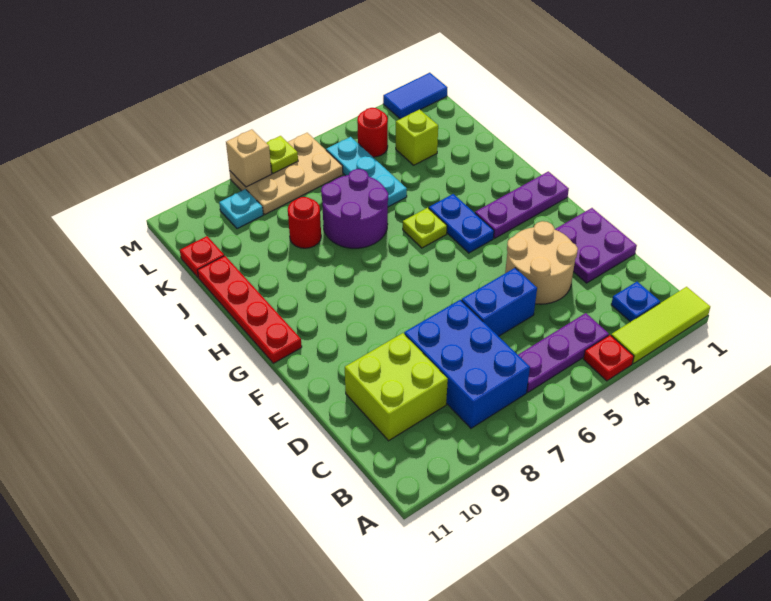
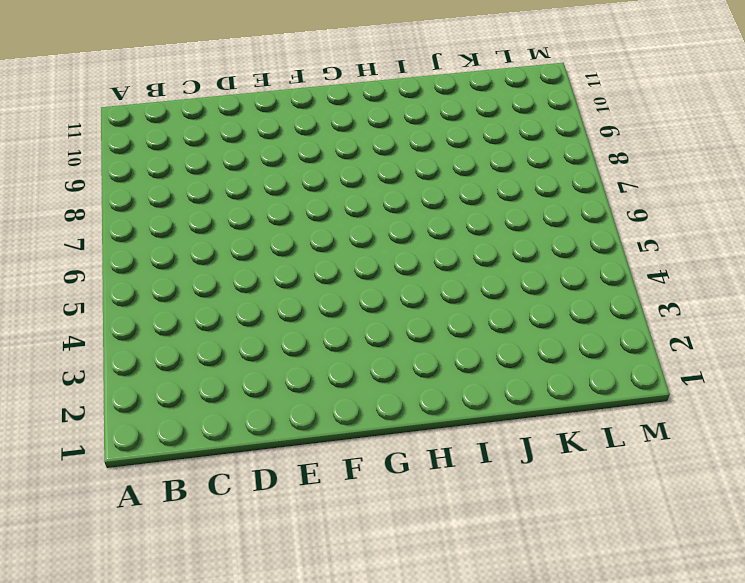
none -> lime tile A1:A3 level 1
none -> red plate A4 level 1
none -> blue plate B2 level 1

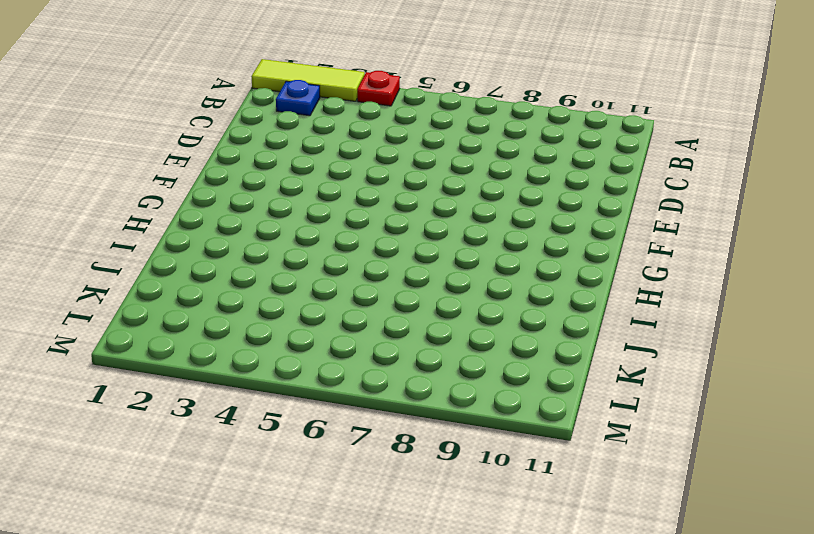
none -> purple plate B4:B6 level 1
none -> blue brick B7:D8 level 1
none -> lime brick C9:D10 level 1

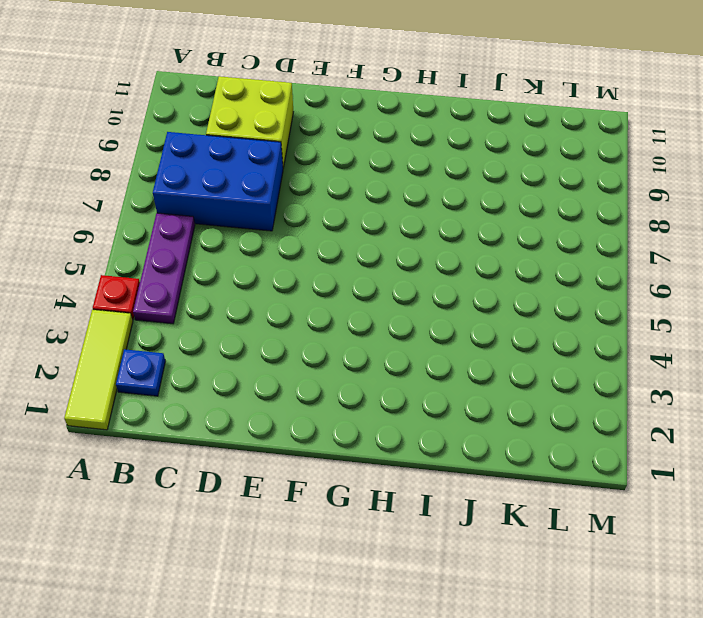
none -> purple plate D1:E2 level 1
none -> tan round brick D3:E4 level 1
none -> blue brick D5:D6 level 1

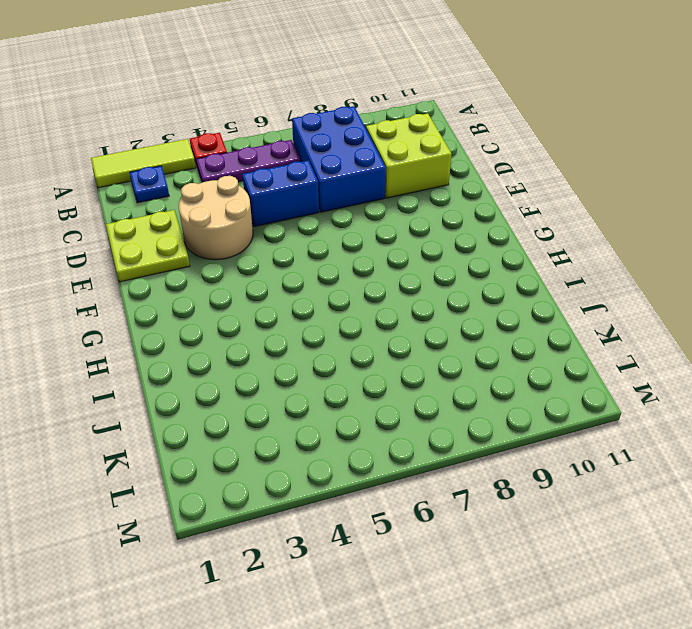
lime plate D1:E2 level 1 -> purple plate D1:E2 level 1
none -> purple plate G1:G3 level 1
none -> blue plate G4:H4 level 1
none -> red plate G11:J11 level 1

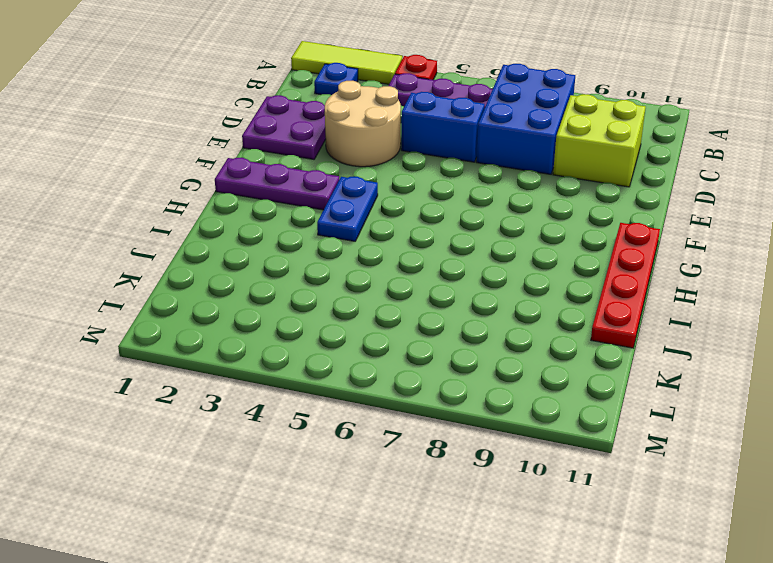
none -> lime plate H5 level 1
none -> purple round brick I6:J7 level 1
none -> cyan plate J5:L5 level 1

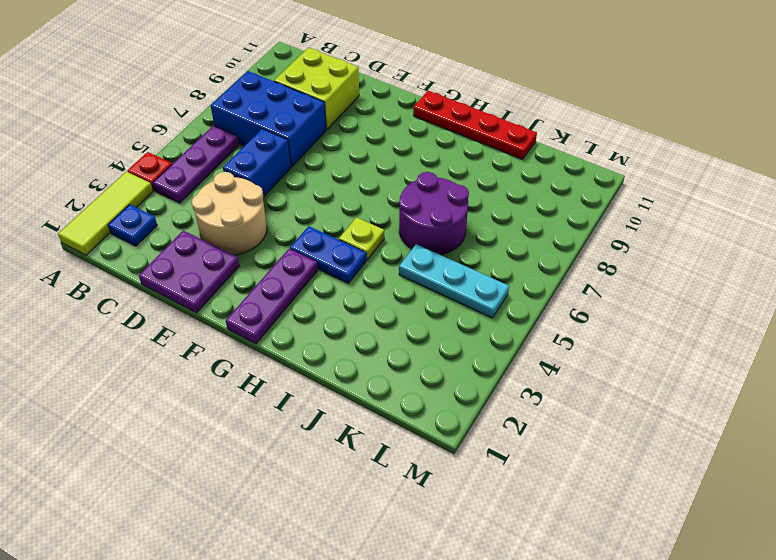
none -> red round brick J8 level 1
none -> lime brick K3 level 1
none -> red plate K11 level 1

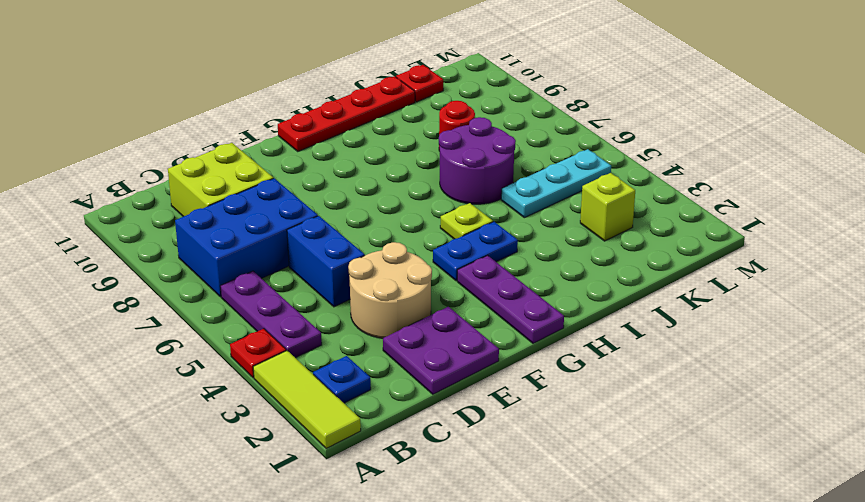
none -> red round brick L4 level 1
none -> tan plate L6:M8 level 1
none -> cyan plate L9 level 1

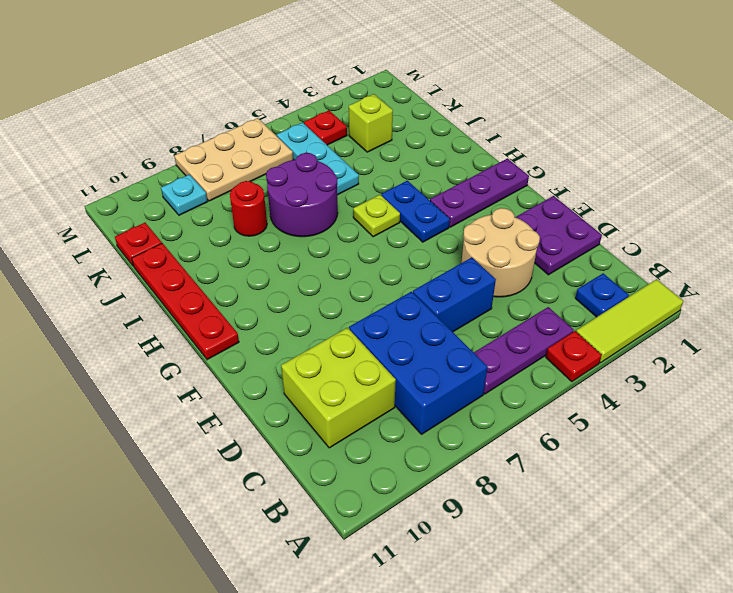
red plate L4 level 1 -> red round brick L4 level 1
none -> blue tile M1:M2 level 1
none -> lime plate M7 level 2
none -> tan brick M8 level 2

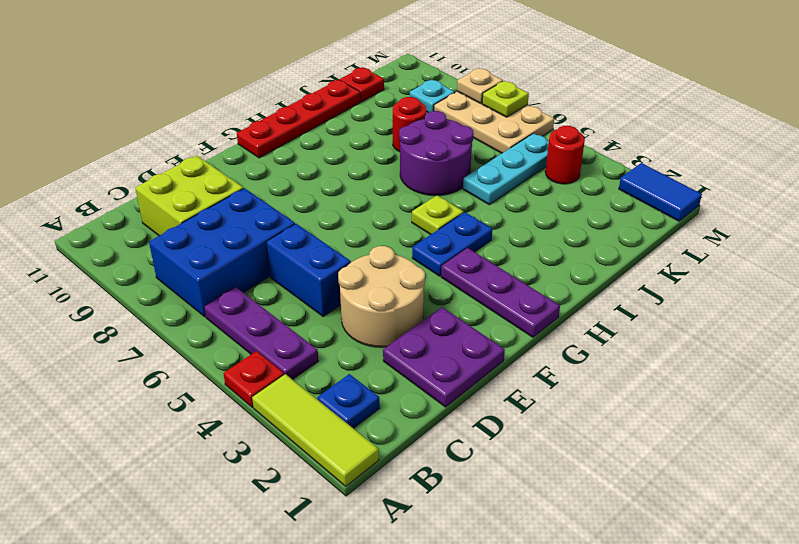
tan plate M8 level 2 -> tan brick M8 level 2
none -> lime brick K3 level 1

